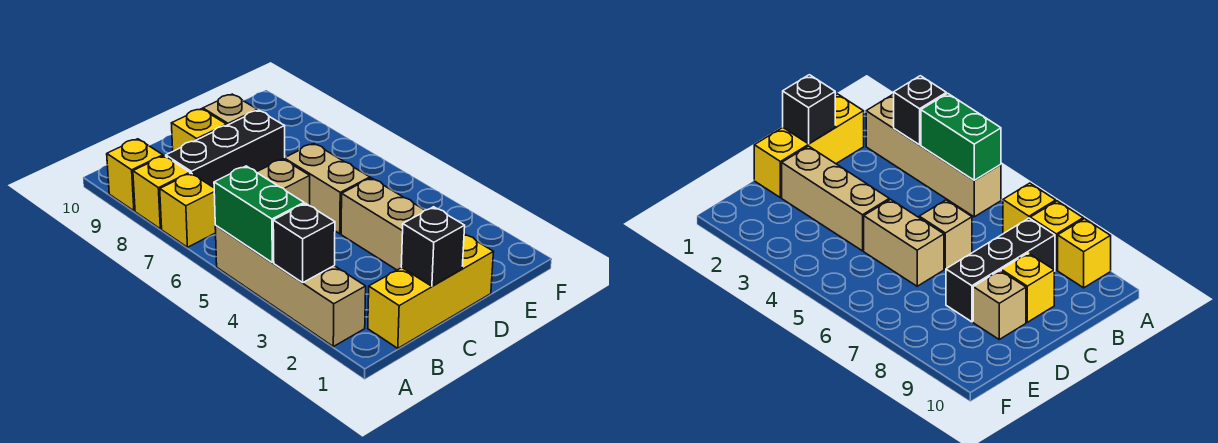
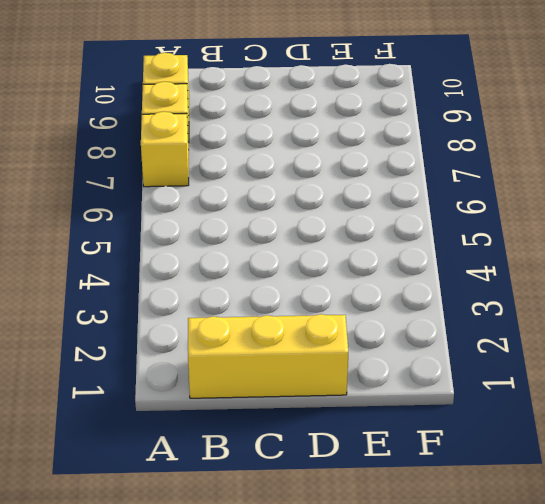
none -> tan brick A2:A5 level 1
none -> black brick B8:D8 level 1
none -> tan brick C6 level 1

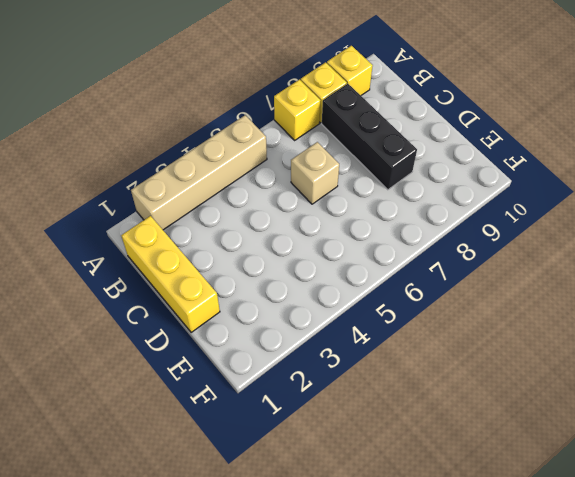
none -> yellow brick C9 level 1
none -> tan brick D2:D4 level 1
none -> tan brick D5:D6 level 1

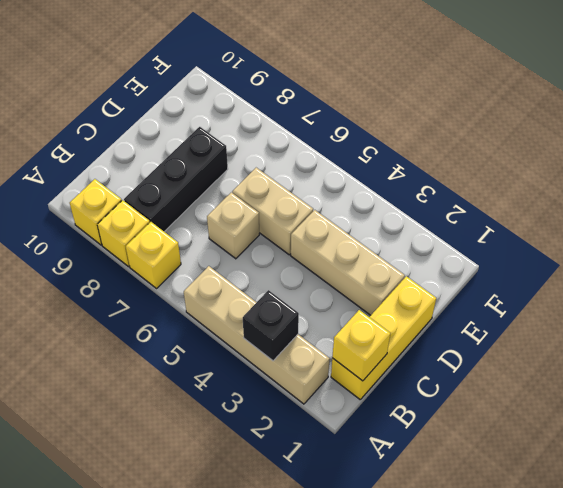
yellow brick B1 level 2 -> yellow brick C9 level 1
none -> tan brick D9 level 1
none -> green brick A4:A5 level 2
none -> black brick C1 level 2

